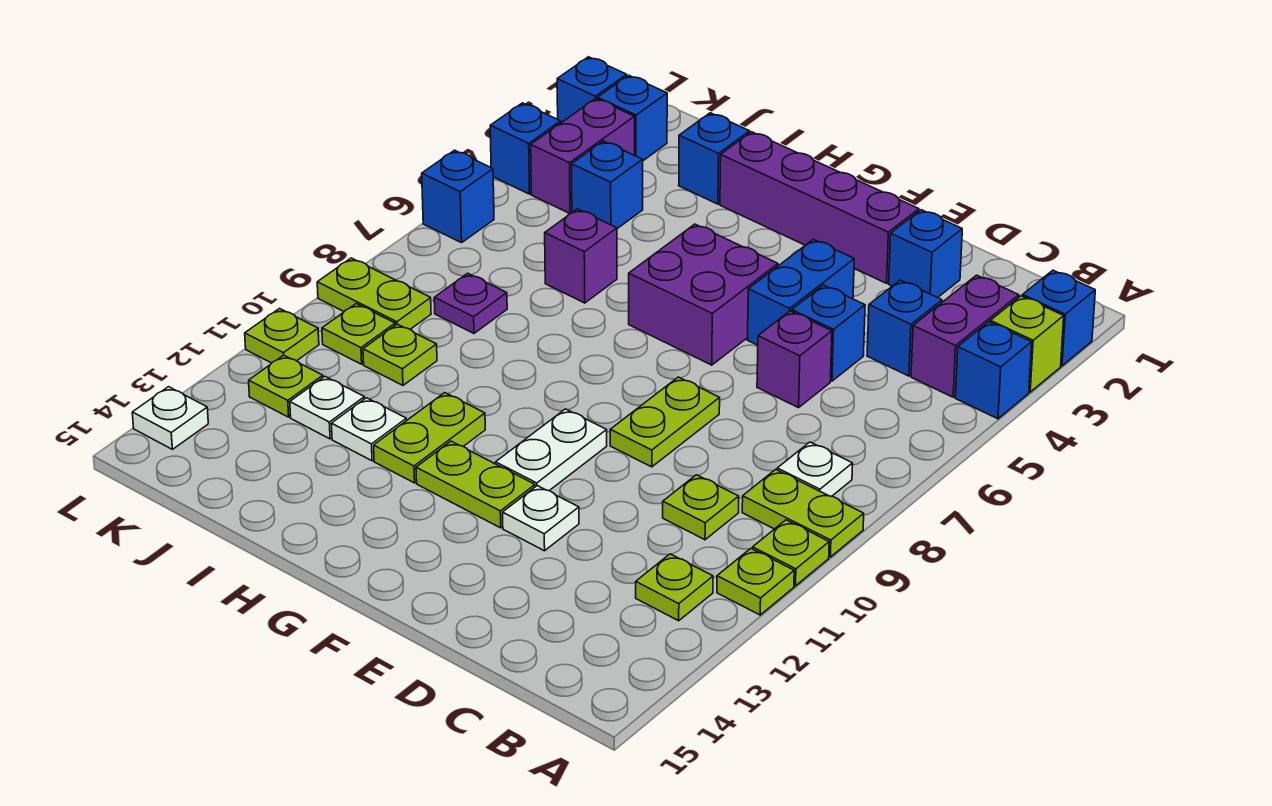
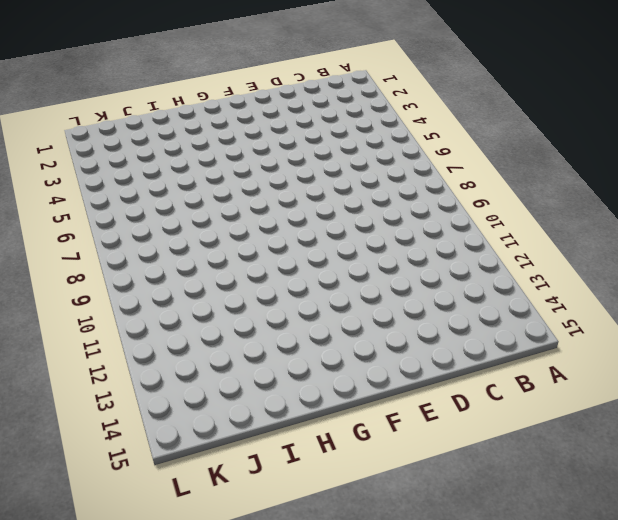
none -> blue brick A2 level 1
none -> lime brick A3 level 1
none -> blue brick A4 level 1
none -> lime plate A9:B9 level 1

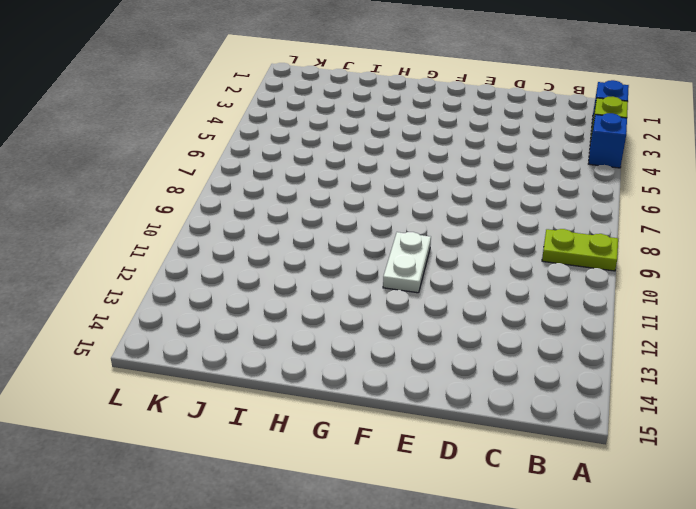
none -> lime plate A10 level 1
none -> lime plate A11 level 1
none -> purple brick B3:B4 level 1
none -> white plate B8 level 1

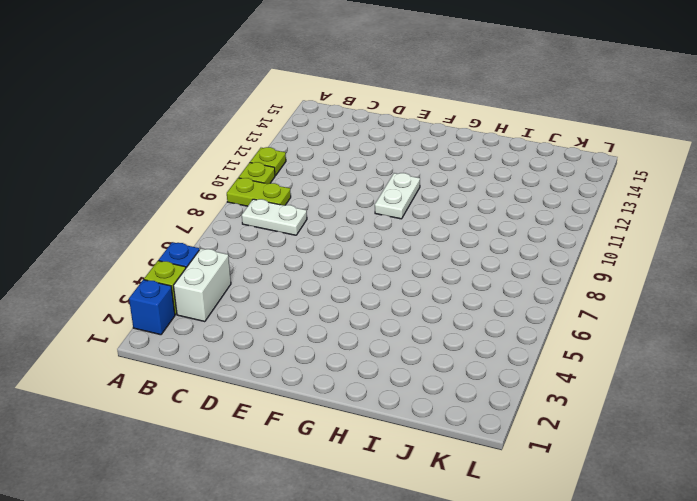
white brick B3:B4 level 1 -> purple brick B3:B4 level 1
white plate B8:C8 level 1 -> white plate B8 level 1
none -> lime plate B12 level 1
none -> blue brick C4 level 1
none -> lime plate C10 level 1
none -> blue brick D2 level 1

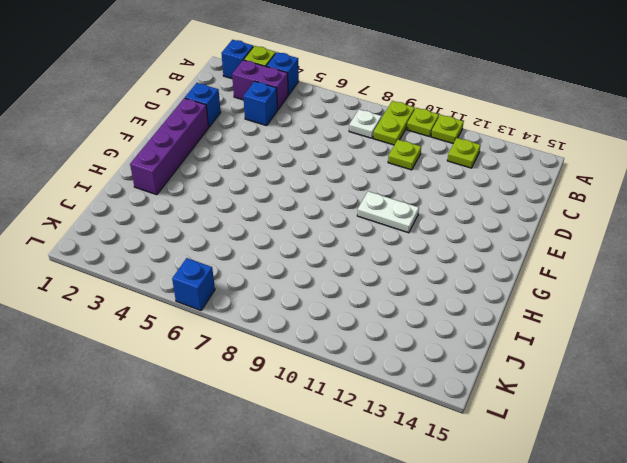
none -> blue brick D5 level 1
none -> purple brick D6 level 1
none -> blue brick E4:E5 level 1
none -> lime plate E8:E9 level 1

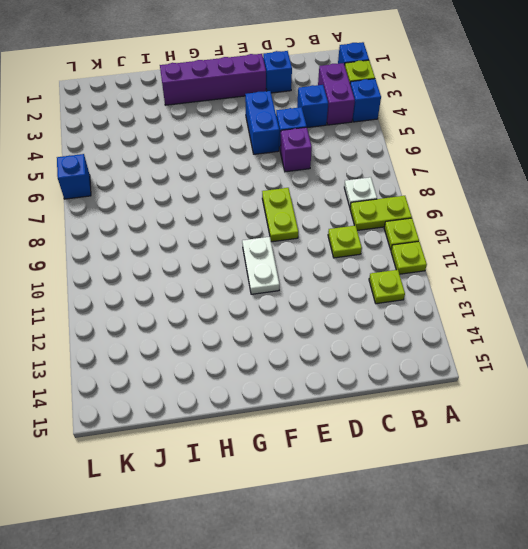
none -> white plate E12 level 1
none -> purple brick F5:G6 level 1
none -> lime plate F12:G12 level 1
none -> lime plate H11:H12 level 1

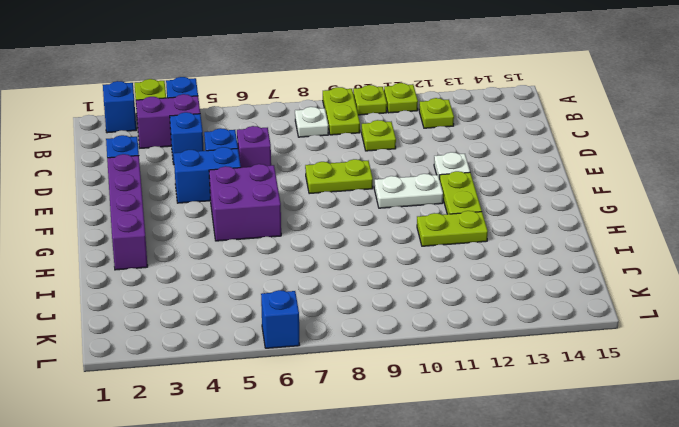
none -> blue brick I2 level 1
none -> purple brick I6 level 1
none -> white plate I12 level 1
none -> blue brick J4 level 1

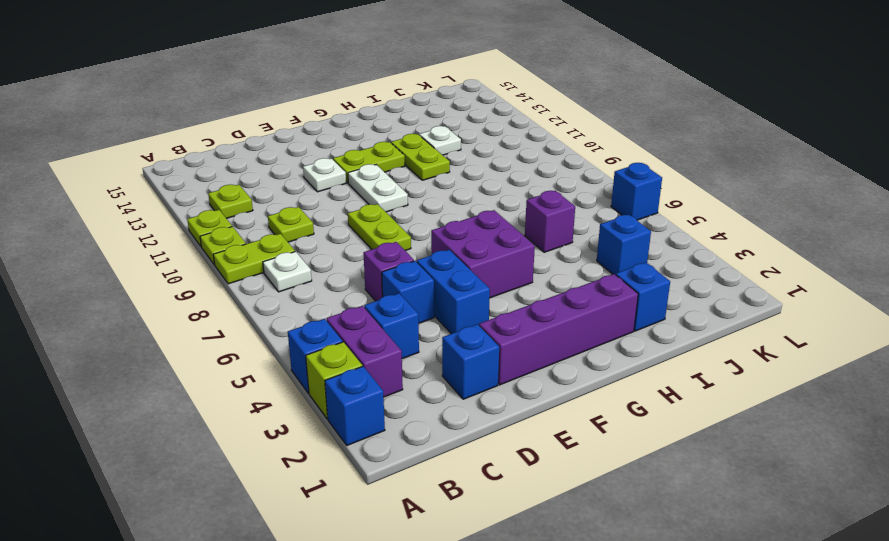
none -> purple plate J8 level 1
none -> lime plate J10 level 1
none -> white plate J12 level 1
none -> blue brick K2 level 1

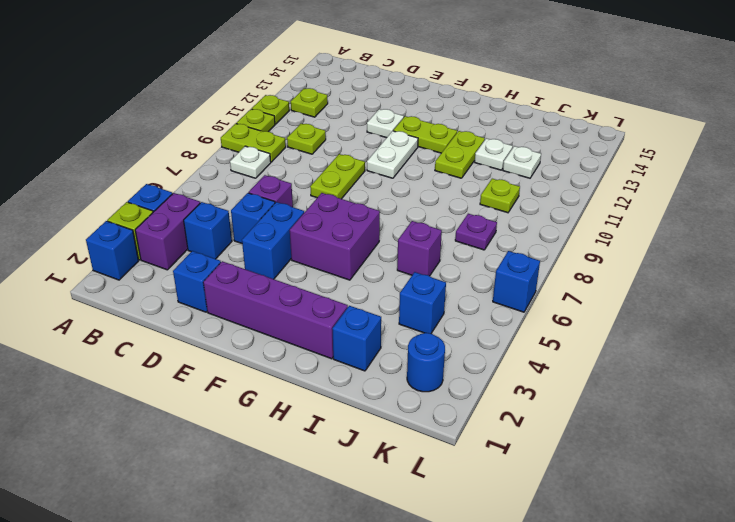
blue round brick K2 level 1 -> blue brick K2 level 1
none -> purple brick K3:K4 level 1
none -> lime plate K9:L9 level 1
none -> lime plate K10 level 1
none -> lime plate K12 level 1

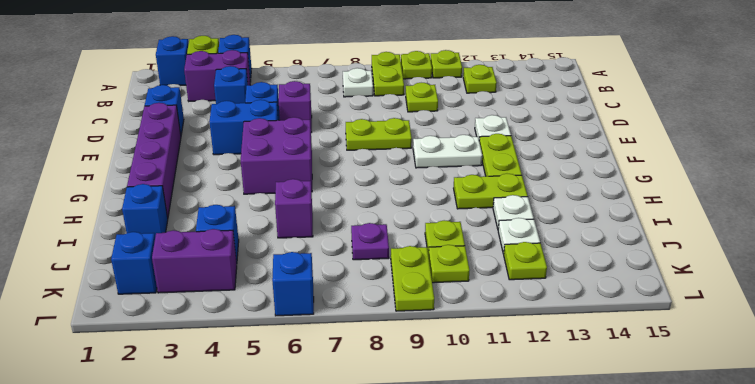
none -> blue brick L2 level 1
none -> blue brick L4 level 1
none -> lime plate L11 level 1
none -> white plate L14 level 1

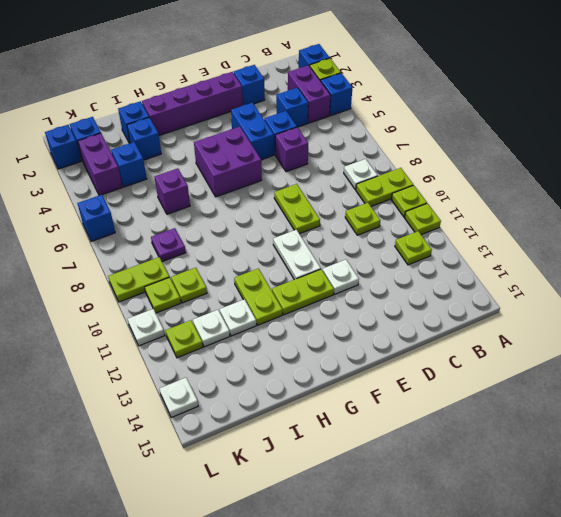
blue brick I3 level 1 -> blue brick L4 level 1
white plate L11 level 1 -> lime plate L11 level 1

